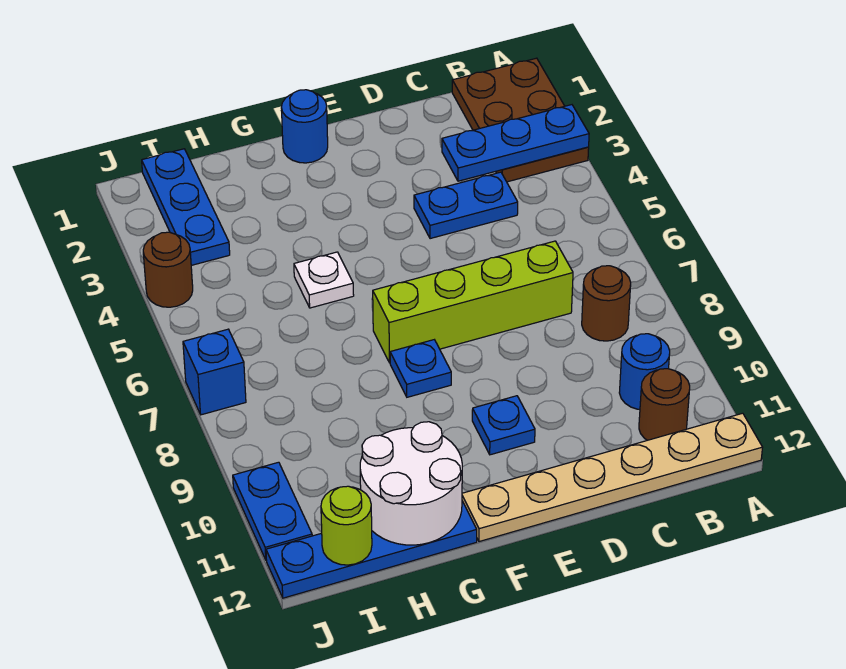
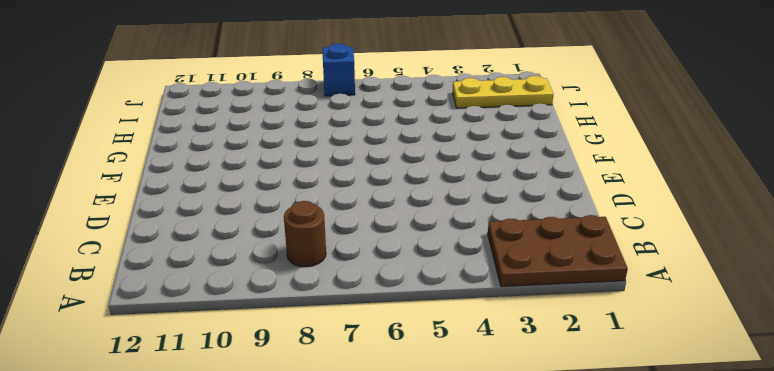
yellow plate I1:I3 level 1 -> blue plate I1:I3 level 1
none -> tan plate A12:F12 level 1
none -> blue round brick B10 level 1
none -> brown round brick B11 level 1

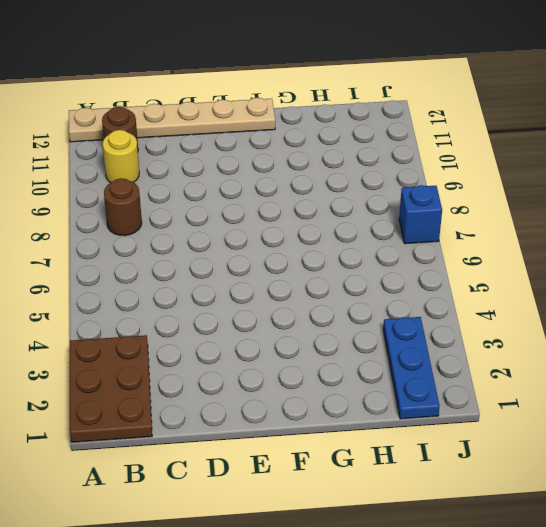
yellow round brick B10 level 1 -> blue round brick B10 level 1
none -> blue plate C4:D4 level 1
none -> lime brick C7:F7 level 1
none -> blue plate E10 level 1

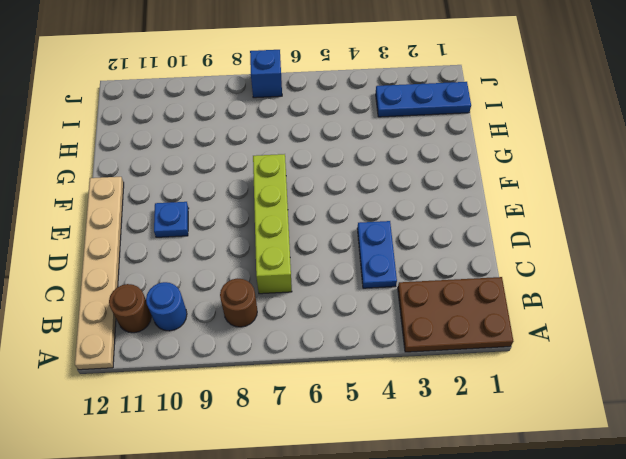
none -> blue round brick F1 level 1
none -> blue plate F8 level 1
none -> white plate G5 level 1

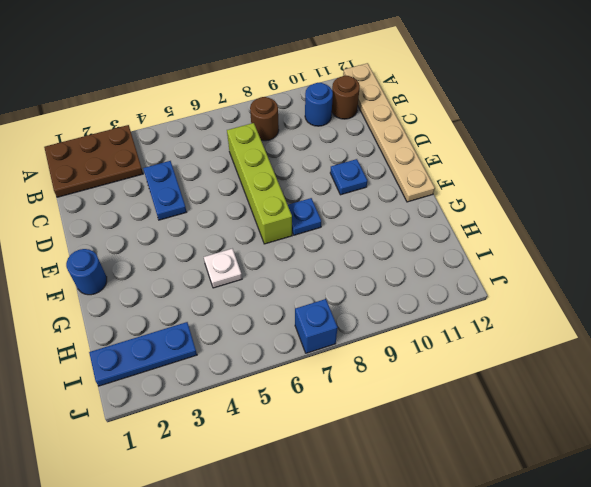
none -> blue plate G12:J12 level 1
none -> brown round brick J4 level 1
none -> blue plate J10:J11 level 1

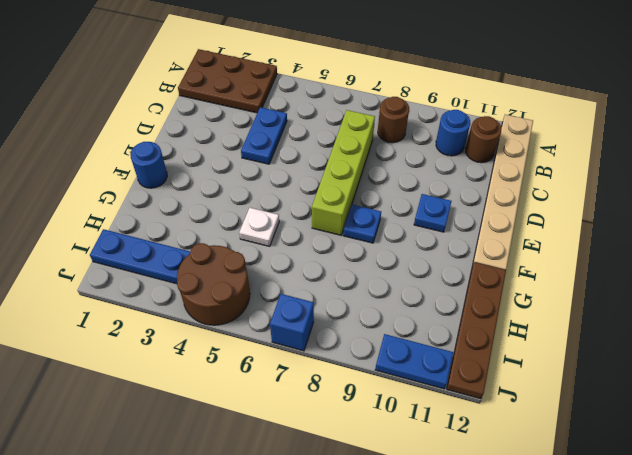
brown plate G12:J12 level 1 -> blue plate G12:J12 level 1
brown round brick I4:J5 level 1 -> brown round brick J4 level 1
none -> blue plate A3:C3 level 2
none -> white round brick G11:H12 level 2
none -> lime round brick I12 level 2

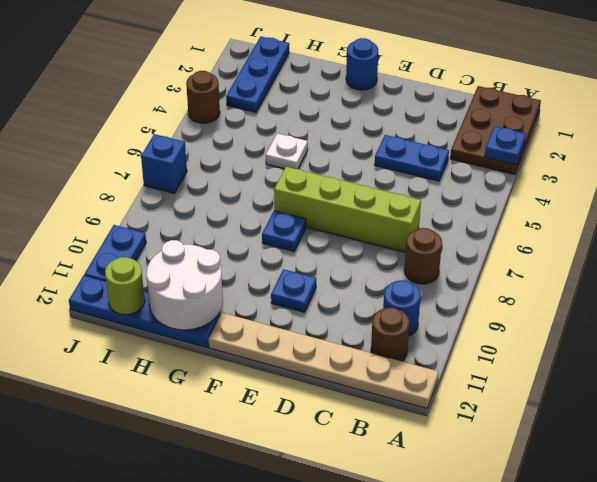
blue plate A3 level 2 -> blue plate A3:C3 level 2

